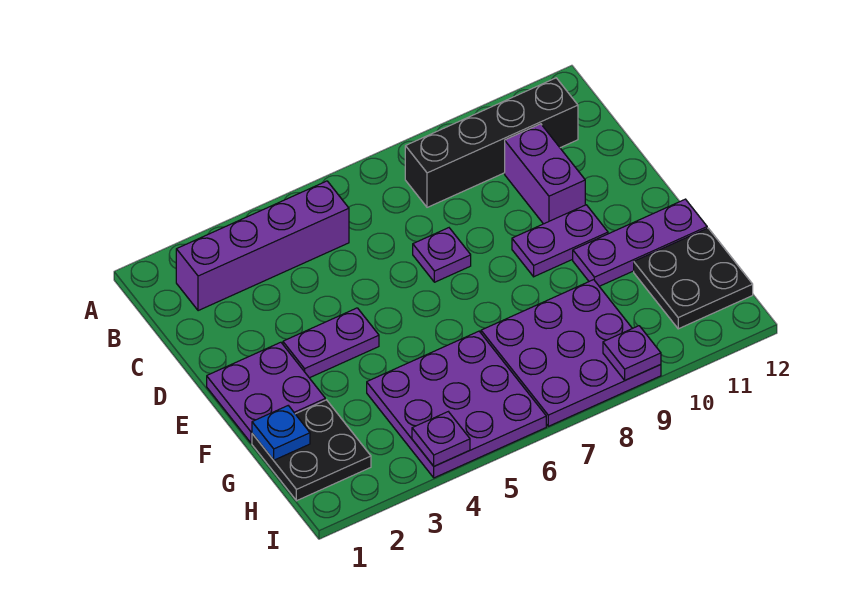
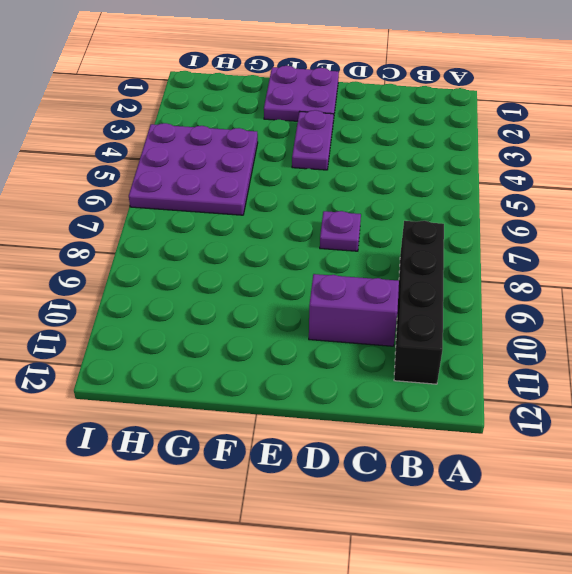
none -> purple brick B2:B5 level 1
none -> purple plate E9:E10 level 1
none -> purple plate F10:F12 level 1

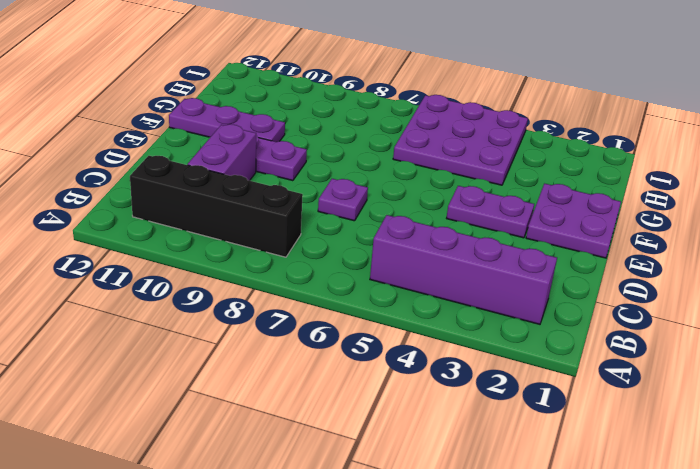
none -> black plate G1:H2 level 1
none -> purple plate G7:I9 level 1
none -> black plate G11:H12 level 1

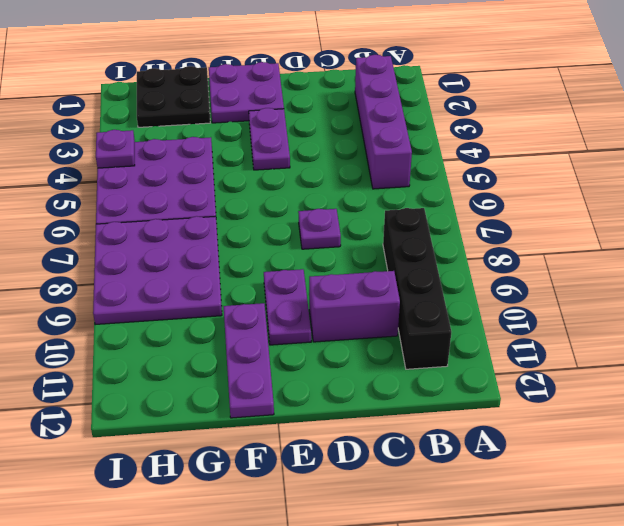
none -> black plate G11:H12 level 1
none -> blue plate G1 level 2
none -> purple plate I9 level 2

